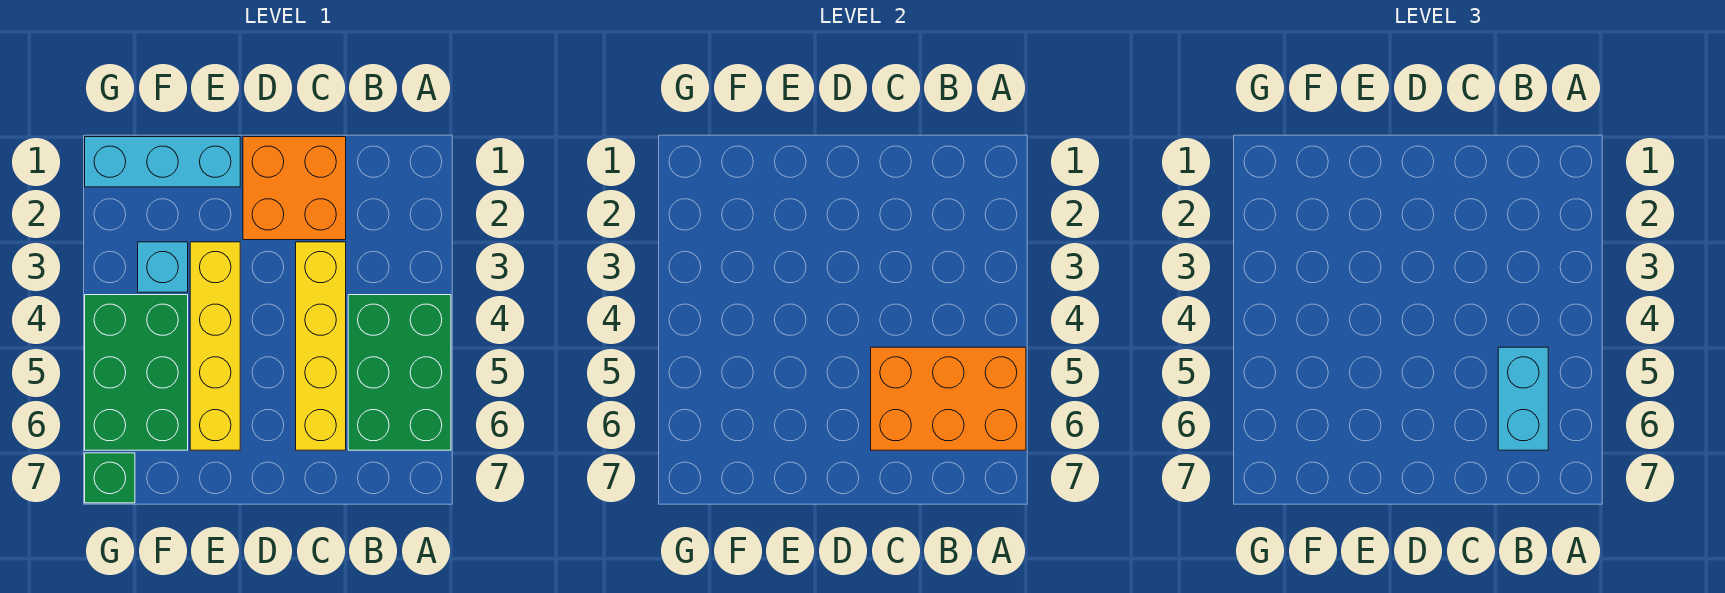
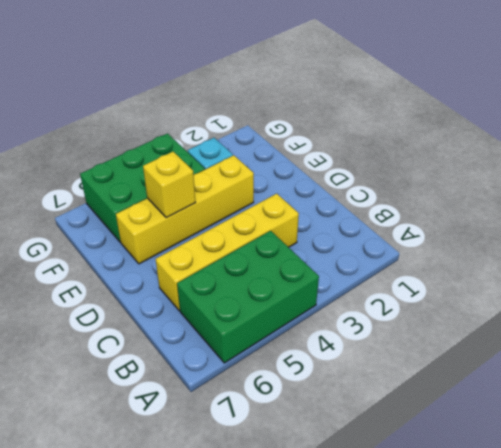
yellow brick E5 level 2 -> none
none -> orange brick C1:D2 level 1
none -> cyan brick E1:G1 level 1

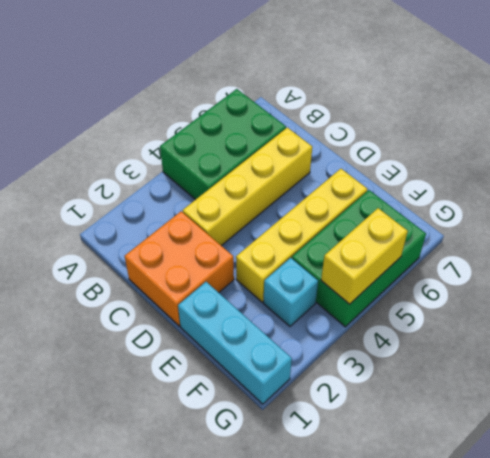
yellow brick G4:G5 level 2 -> none
none -> green brick G7 level 1
none -> orange brick A5:C6 level 2

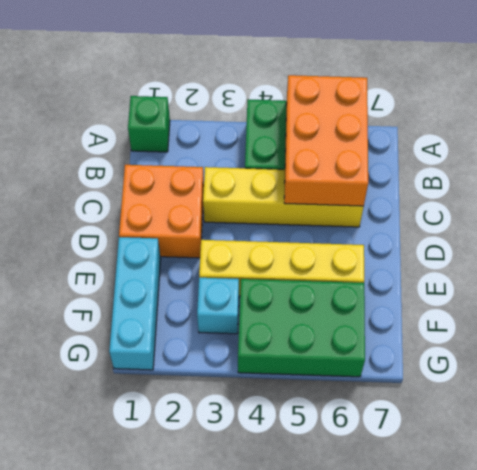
green brick A1 level 1 -> green brick G7 level 1
none -> cyan brick B5:B6 level 3

